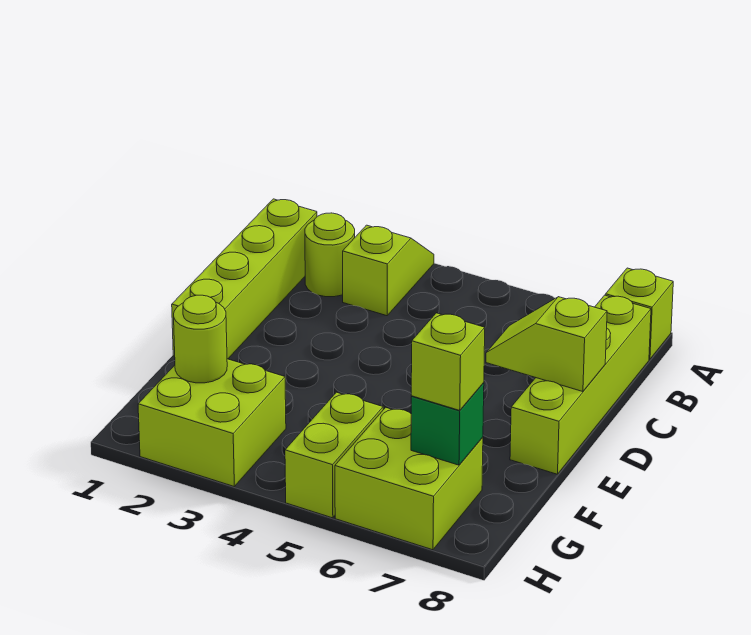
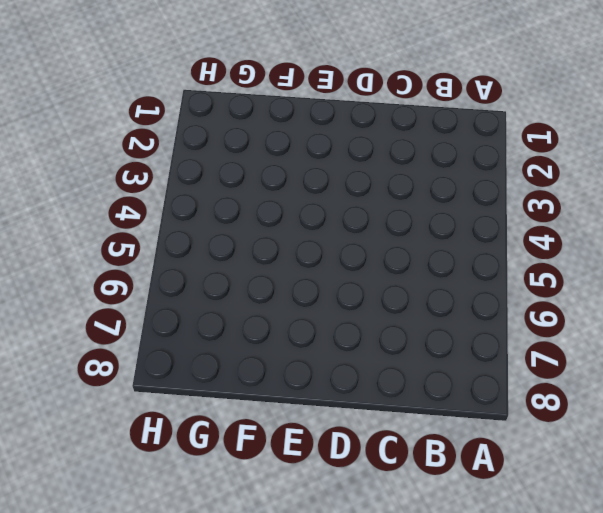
none -> lime slope A3:B3 level 1 top B
none -> lime brick A8 level 1
none -> lime brick B1:E1 level 1

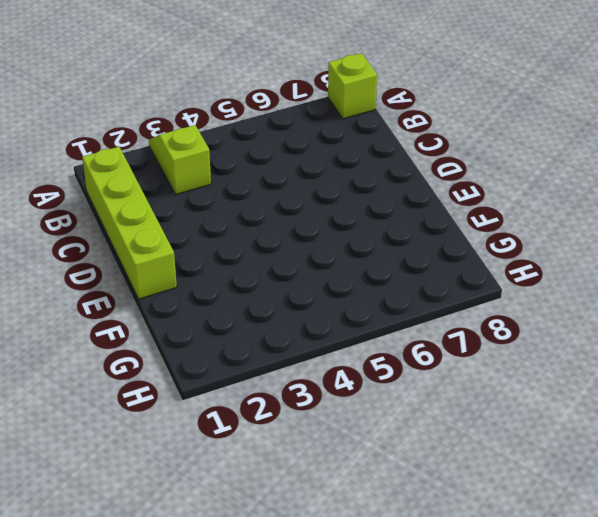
none -> lime round brick B2 level 1
none -> lime brick B8:E8 level 1
none -> lime brick G2:H3 level 1

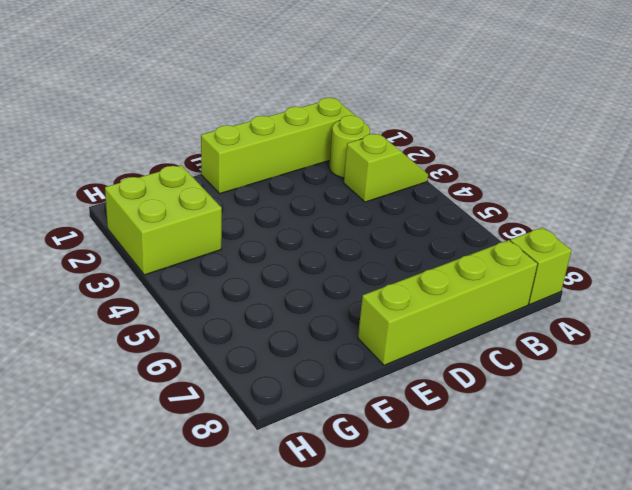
none -> lime brick G5:H5 level 1
none -> lime brick G6:H7 level 1
none -> lime slope D7:D8 level 2 top 8

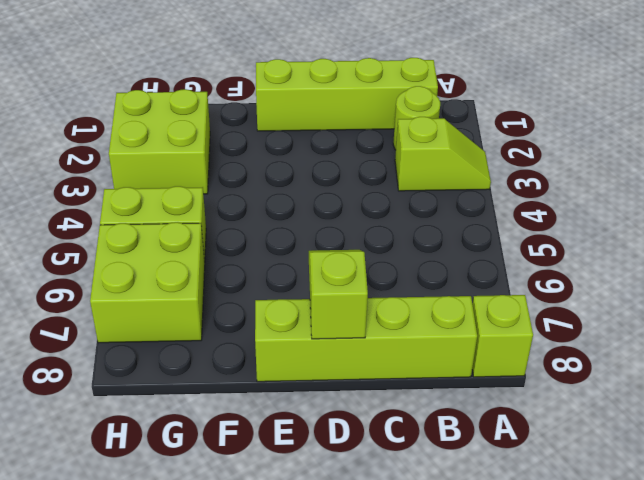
none -> lime round brick G2 level 2
none -> green brick G7 level 2
none -> lime brick G7 level 3

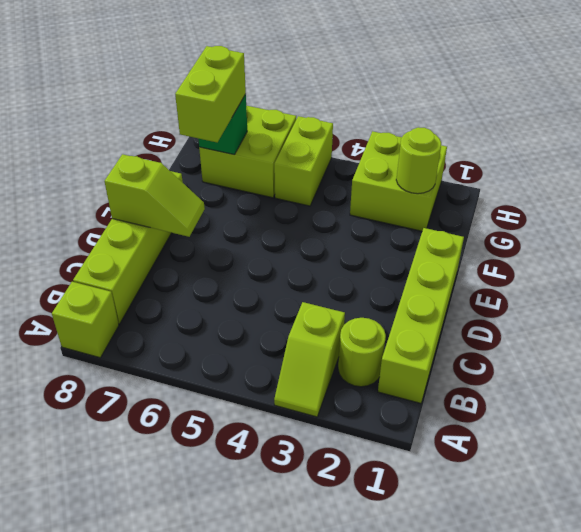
lime brick F7:G7 level 3 -> lime brick G7 level 3

